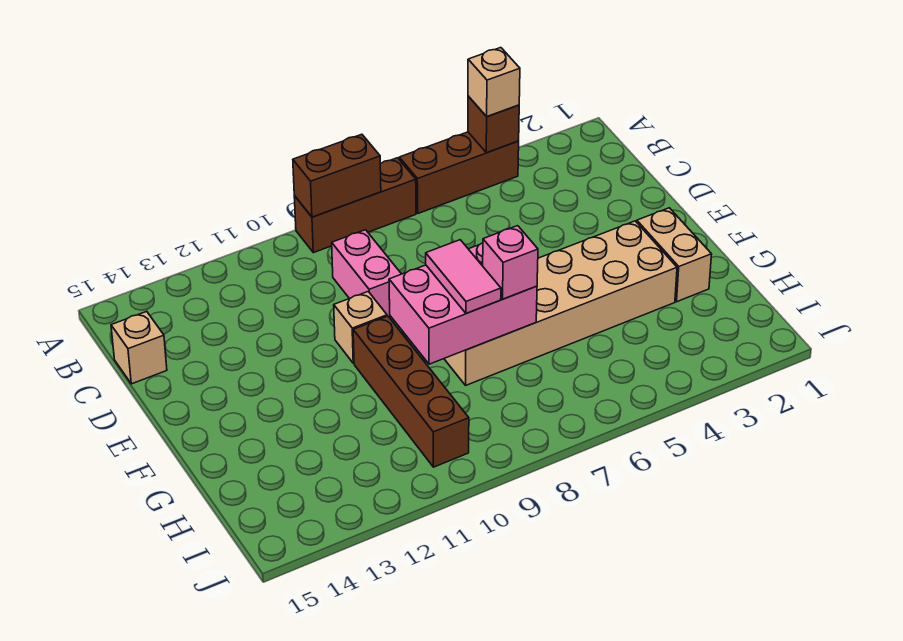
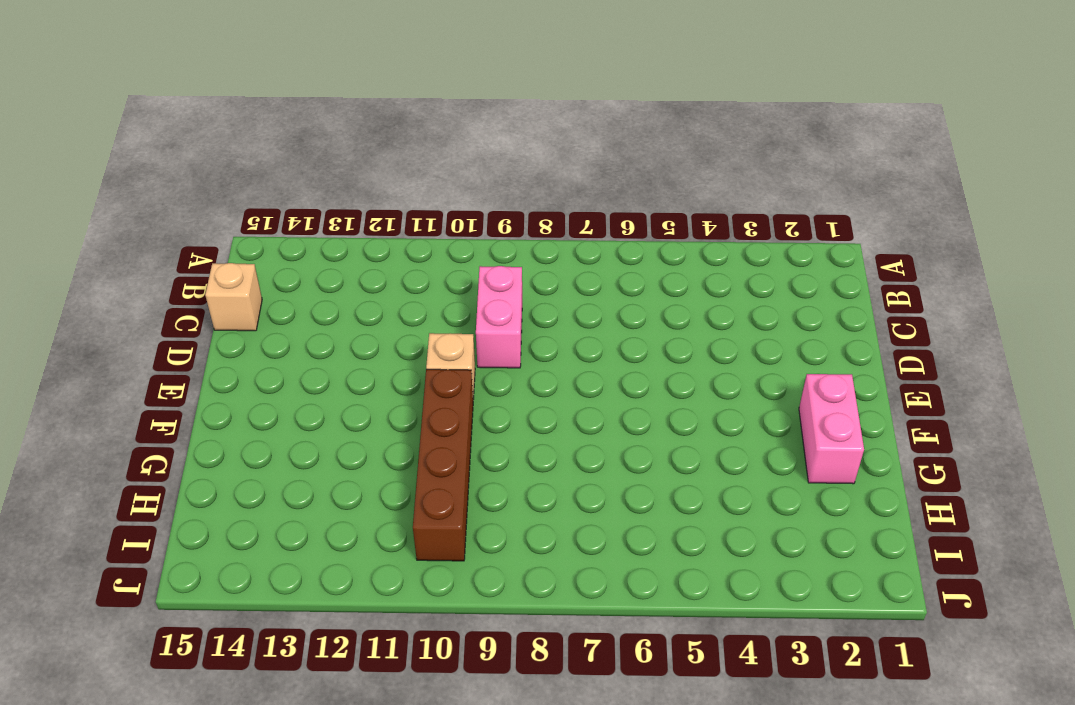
pink brick F2:G2 level 1 -> tan brick F2:G2 level 1
none -> brown brick A4:A6 level 1
none -> brown brick A7:A9 level 1
none -> tan brick F3:G8 level 1

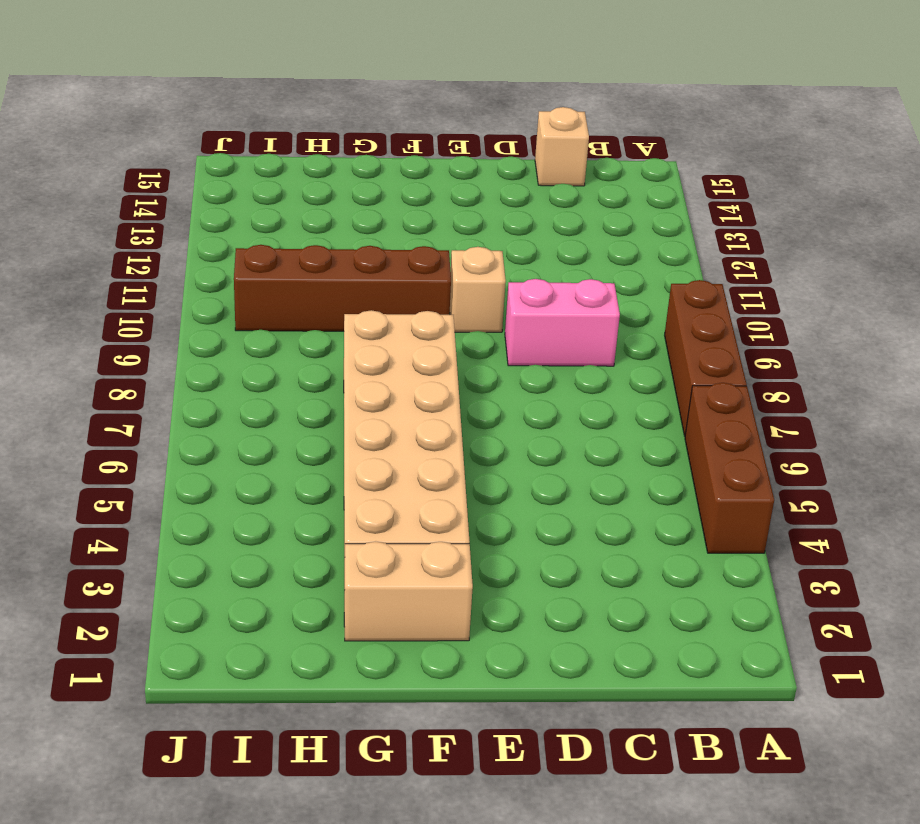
none -> brown brick A4 level 2
none -> brown brick A8:A9 level 2
none -> pink brick F7:G9 level 2

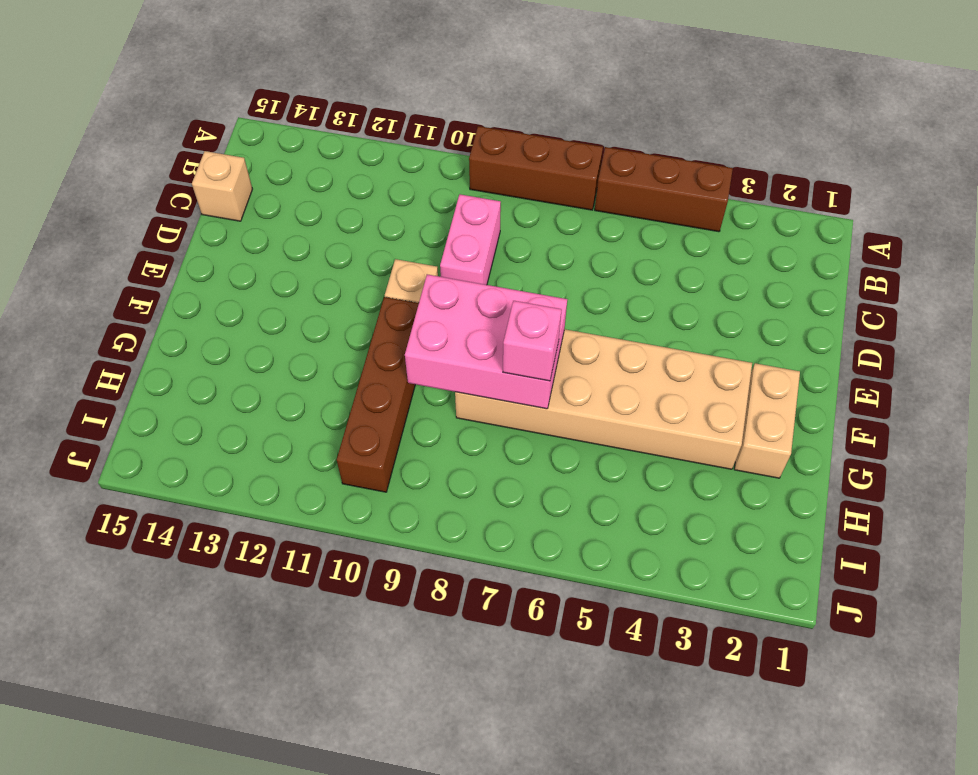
none -> brown brick A4 level 2
none -> brown brick A8:A9 level 2
none -> tan brick A4 level 3

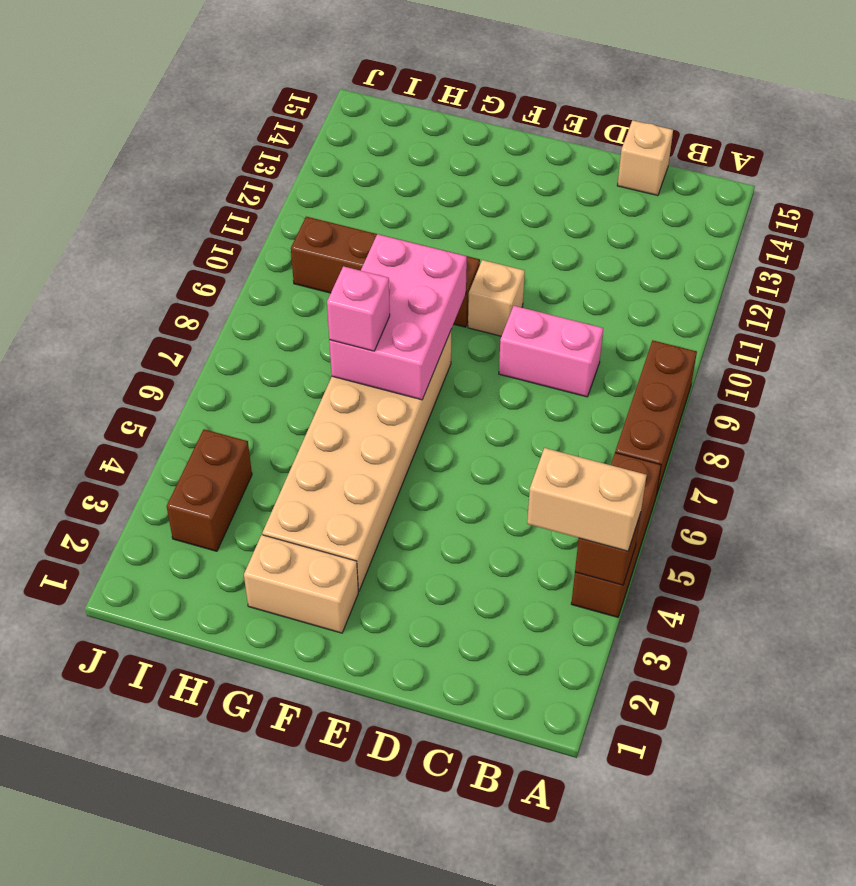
tan brick A4:B4 level 3 -> tan brick A4 level 3
brown brick I3:I4 level 1 -> brown brick A8:A9 level 2
none -> pink tile F8:G8 level 3

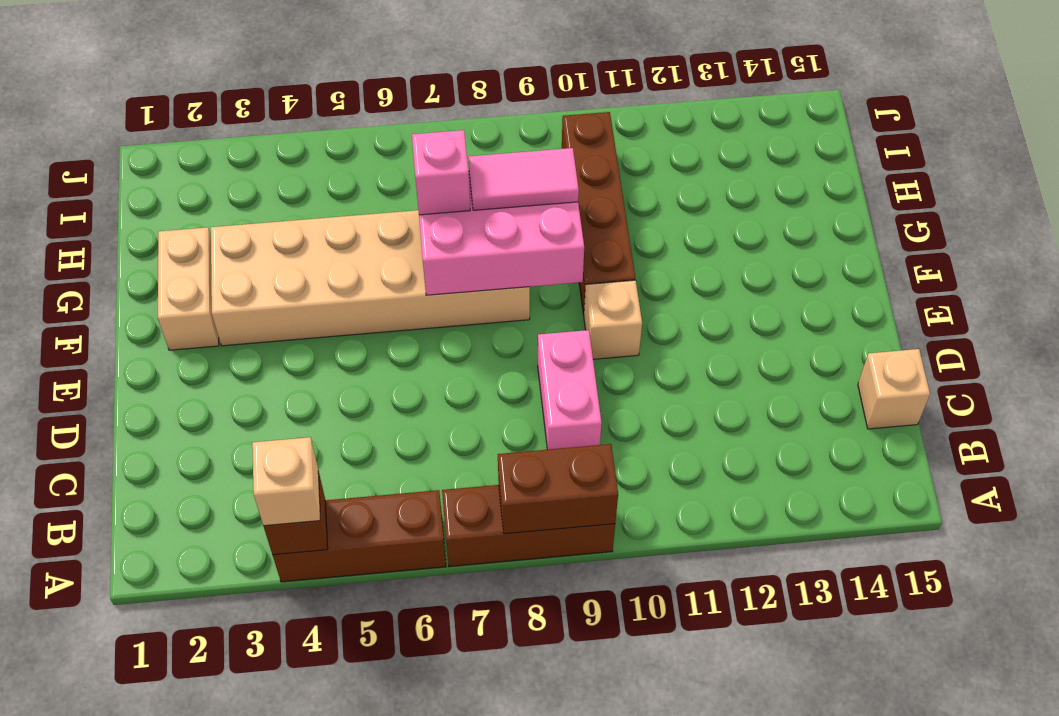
pink tile G8:G9 level 3 -> pink tile F8:G8 level 3

